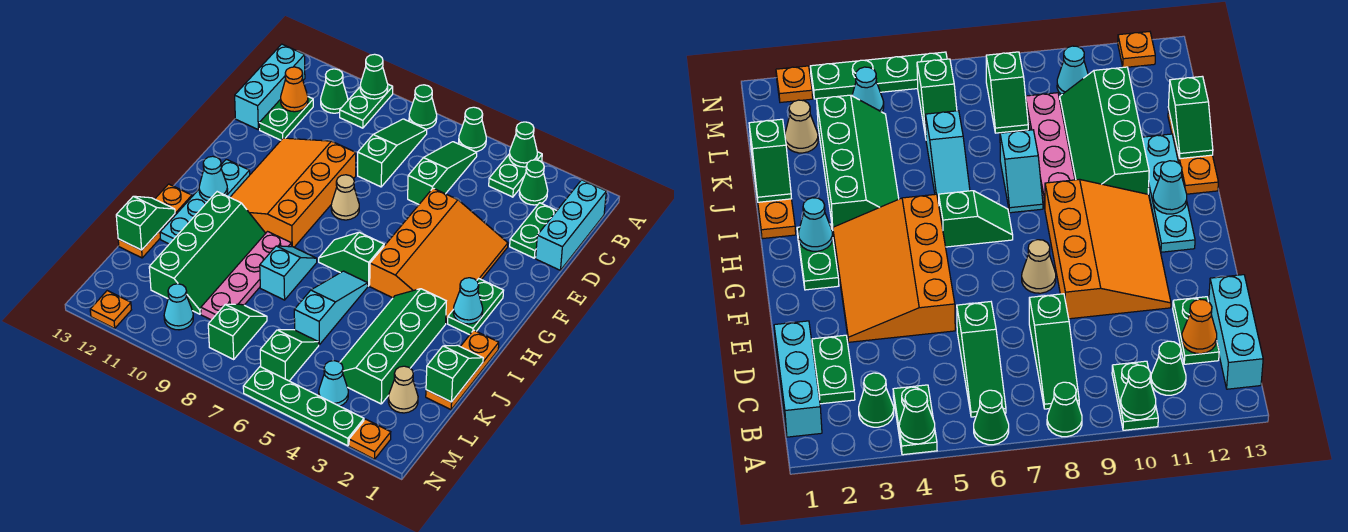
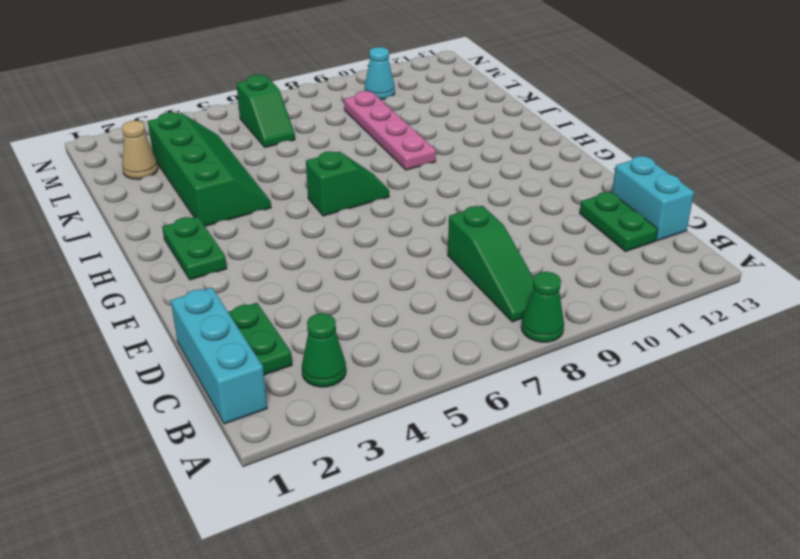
cyan brick C13:D13 level 1 -> cyan brick B13:D13 level 1
none -> green plate A4:B4 level 1
none -> green cone A6 level 1
none -> green plate A10:B10 level 1
none -> green slope B6:D6 level 1 top D

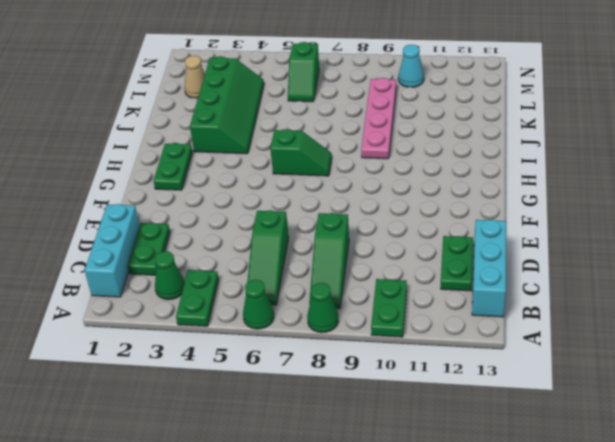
none -> green cone B11 level 1
none -> orange slope E3:H5 level 1 top 5
none -> orange slope E9:H11 level 1 top 9
none -> tan cone F8 level 1

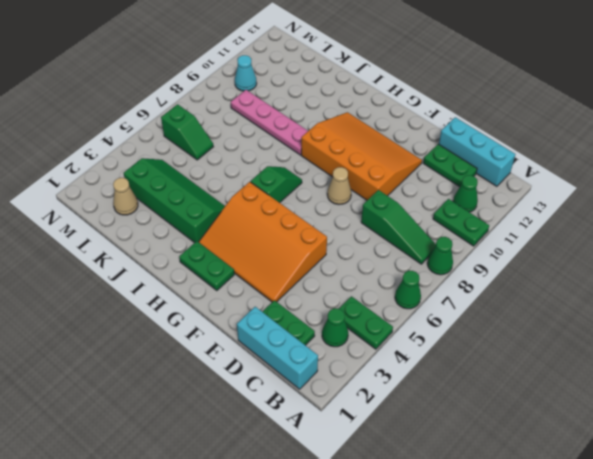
none -> green slope B6:D6 level 1 top D
none -> cyan plate G12:J12 level 1
none -> orange plate I1:K1 level 1
none -> cyan slope I6:K6 level 1 top K

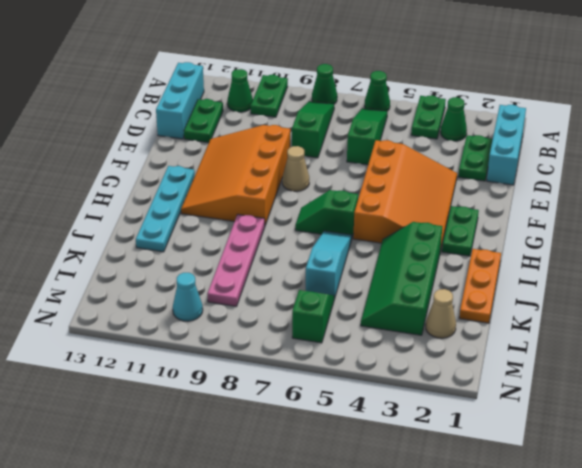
none -> cyan slope I8:J8 level 1 top J
none -> green slope I10:L11 level 1 top 11
none -> orange plate I13:K13 level 1
none -> green slope L8:M8 level 1 top M

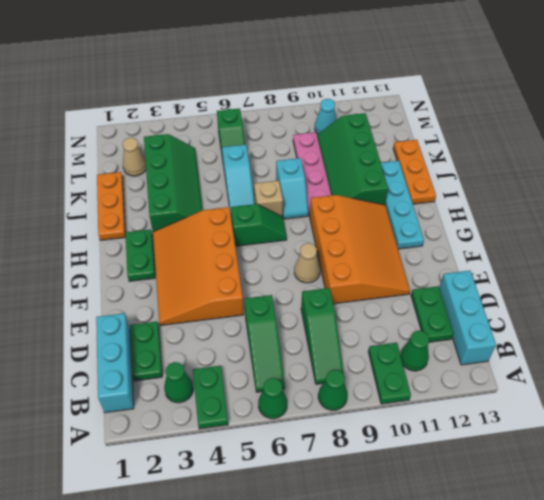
tan brick I7 level 1 -> none
none -> green slope L8:M8 level 1 top M
none -> cyan cone M4 level 1
none -> orange plate N2 level 1
none -> green plate N3:N6 level 1

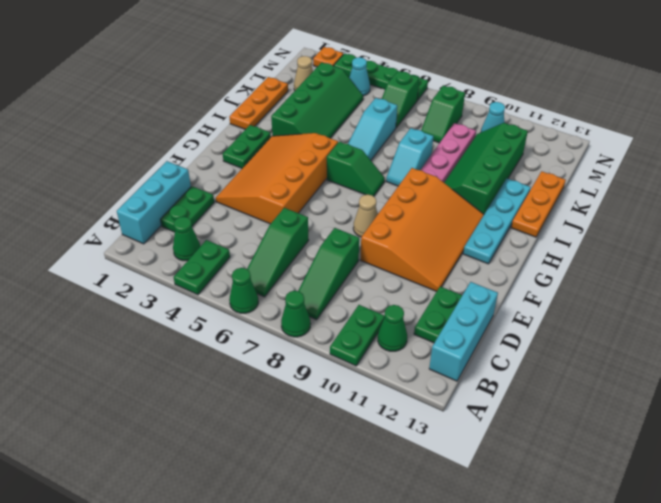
none -> orange plate N12 level 1
none -> green cone A4 level 2
none -> green cone A10 level 2
none -> orange cone C12 level 2

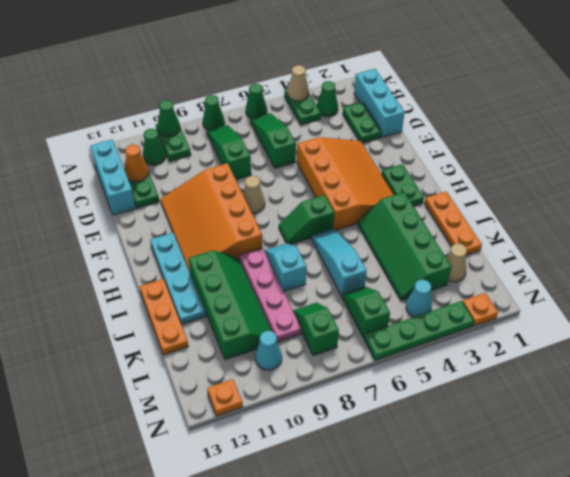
tan cone A4 level 2 -> green cone A4 level 2
none -> cyan cone H2 level 2
none -> cyan cone H12 level 2
none -> green slope J1:K1 level 2 top K
none -> green slope J13:K13 level 2 top K

